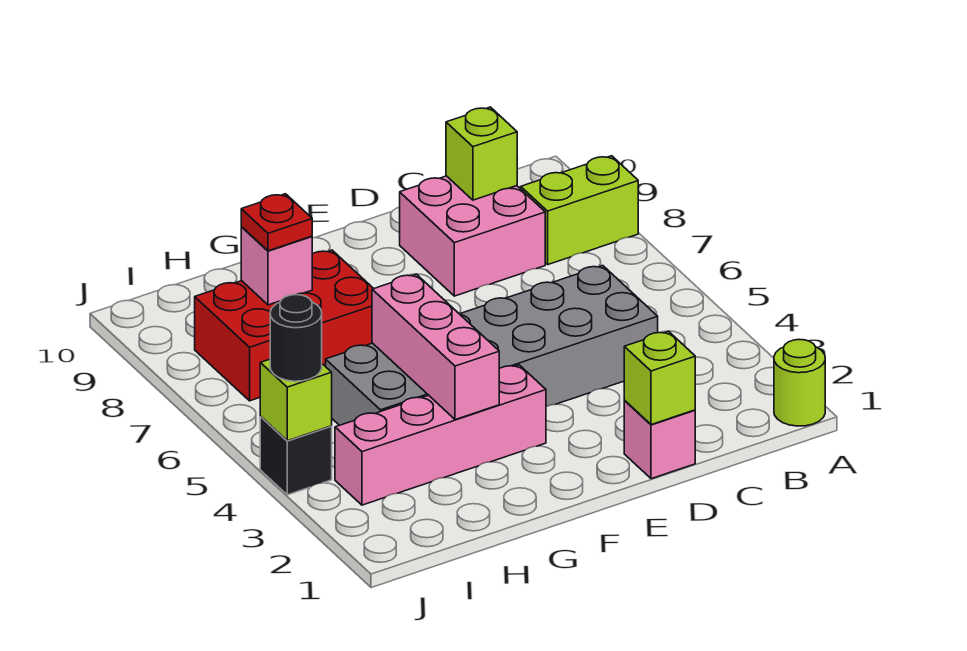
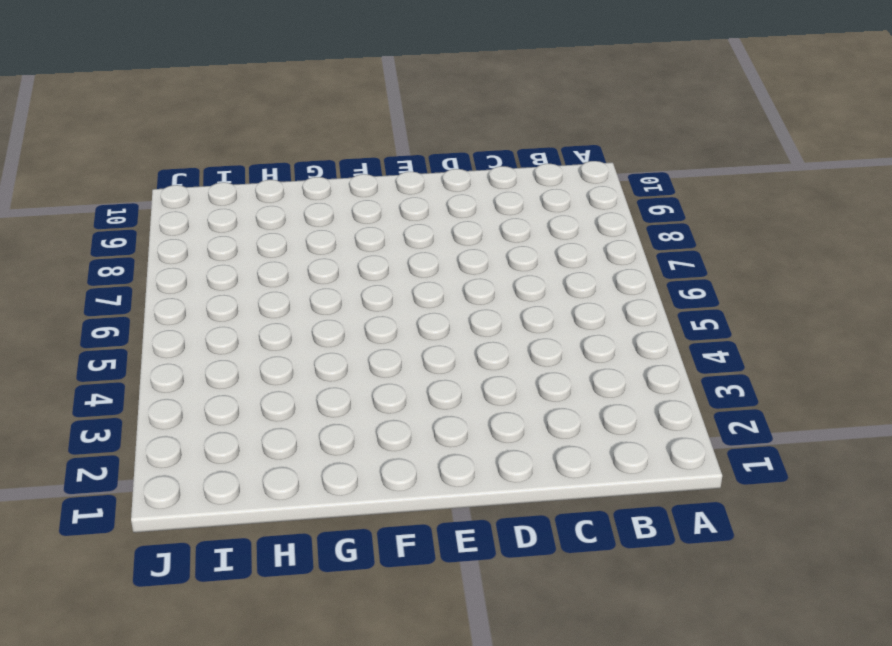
none -> lime round brick A1 level 1
none -> lime brick A8:B8 level 1
none -> grey brick C4:H5 level 1

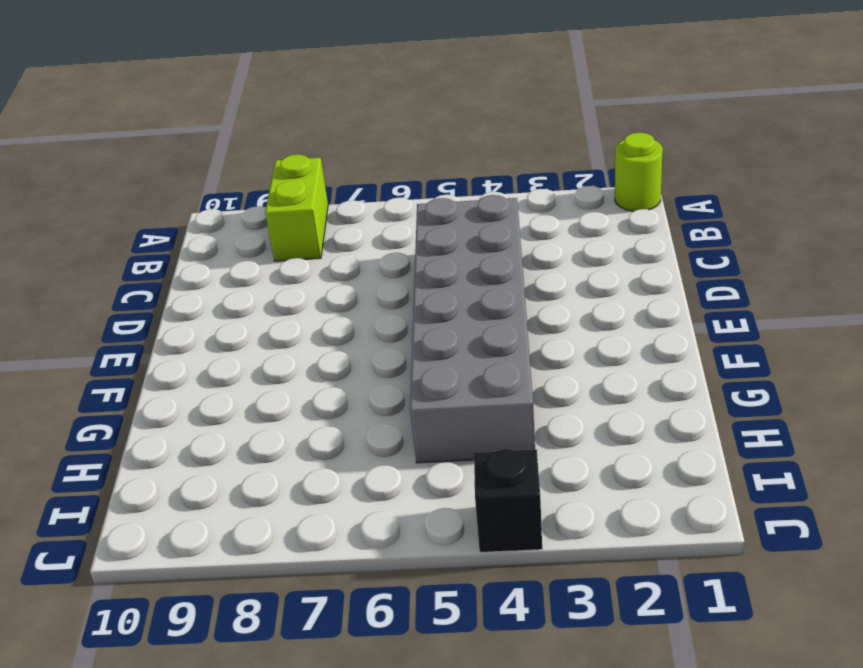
none -> pink brick C8:D9 level 1
none -> pink brick D1 level 1
none -> pink brick F3:I3 level 1

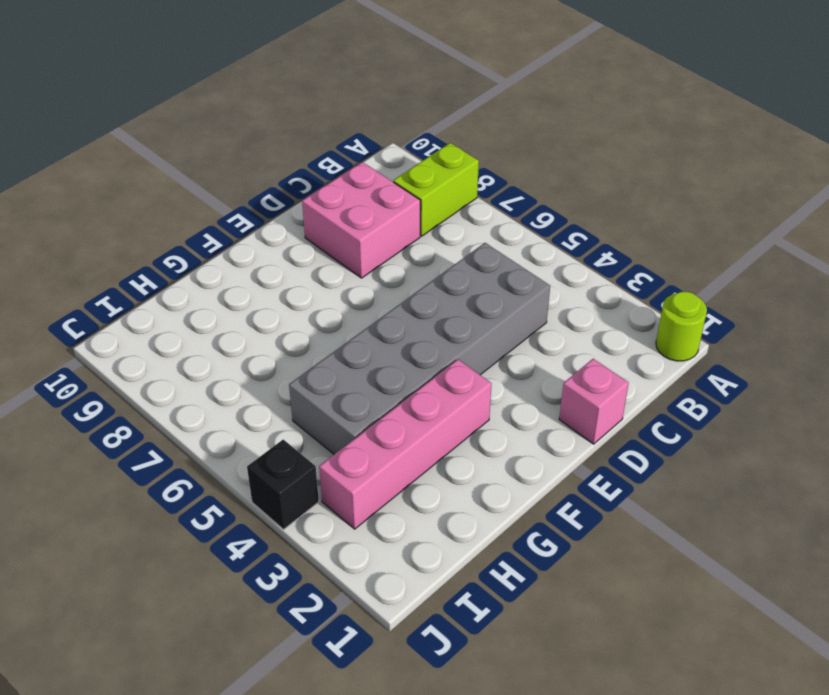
none -> red brick G7:I8 level 1
none -> lime brick C9 level 2
none -> lime brick D1 level 2

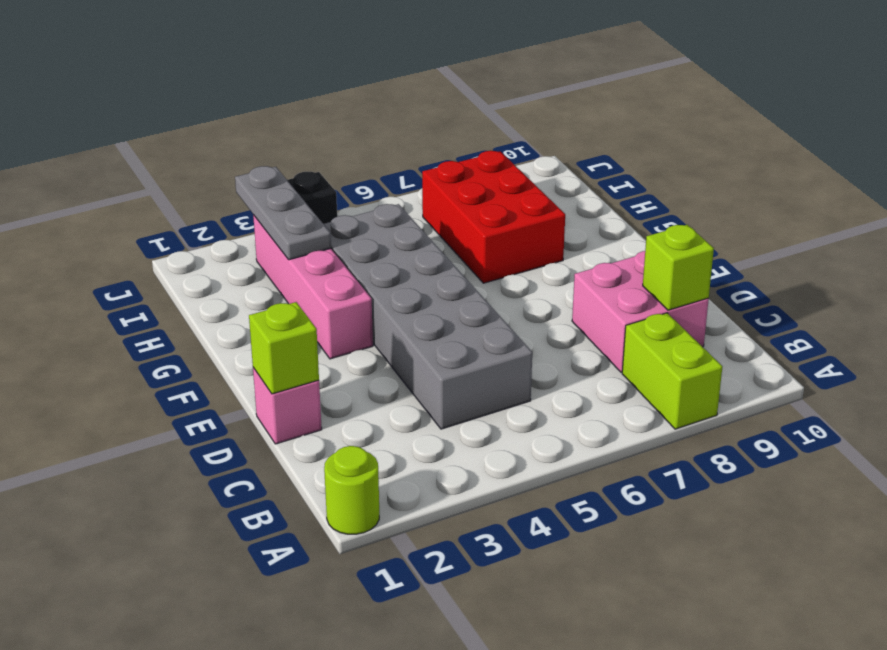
grey plate H3:J3 level 2 -> none
none -> pink brick G3:G5 level 2
none -> pink brick H8 level 2
none -> lime brick J4 level 2

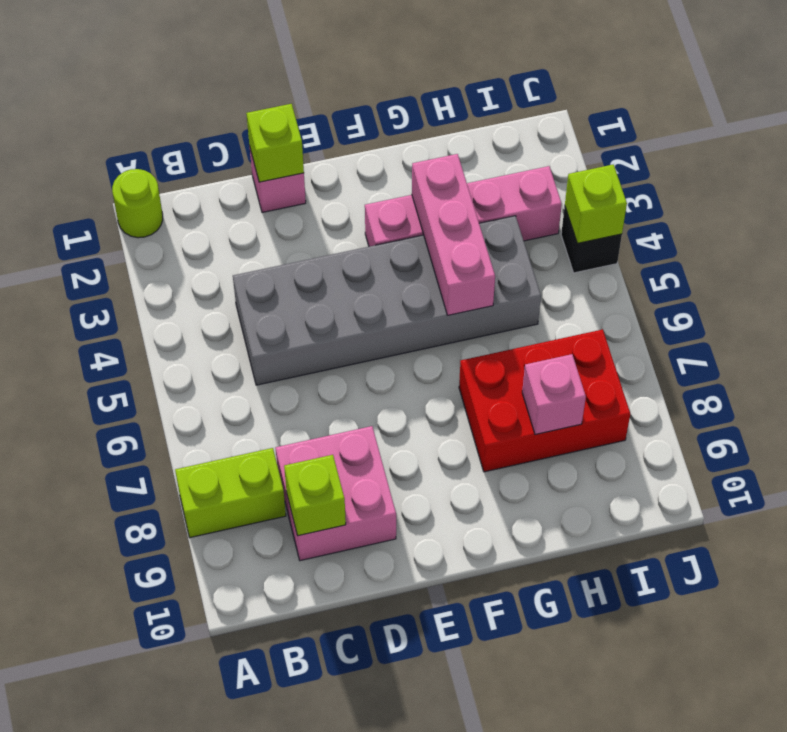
none -> red plate H8 level 3
none -> black round brick J4 level 3

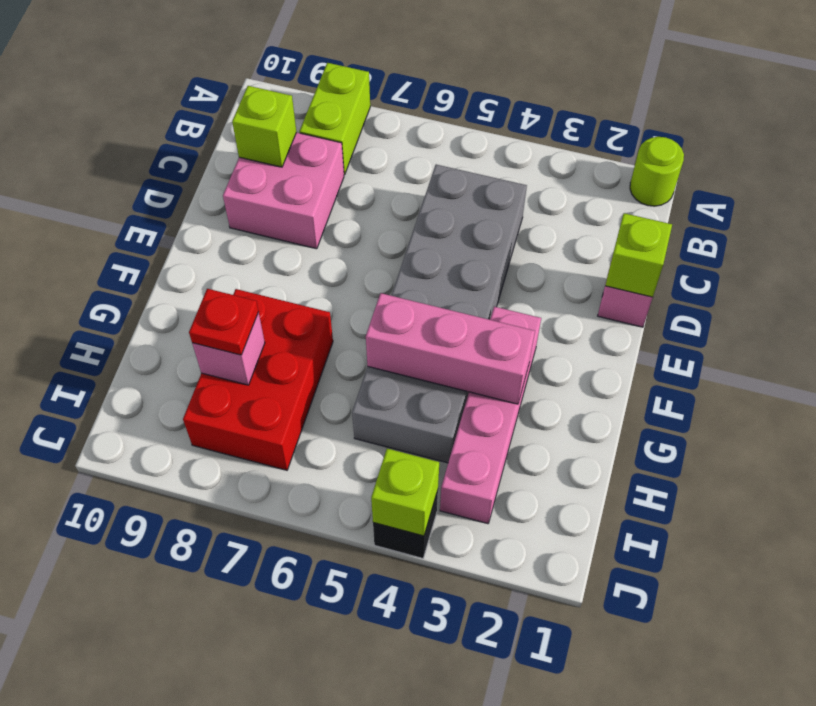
none -> black round brick J4 level 3

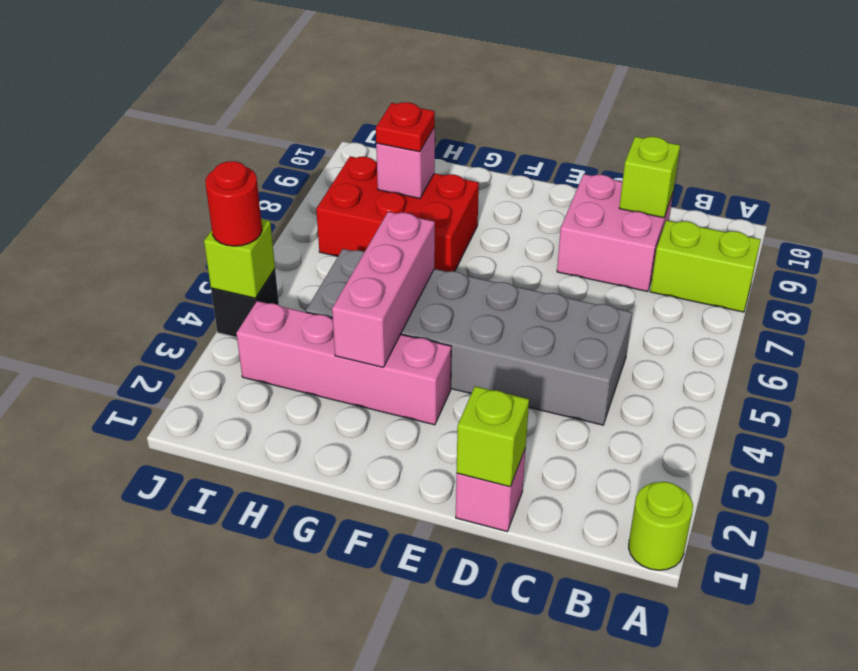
red round brick J4 level 3 -> black round brick J4 level 3

